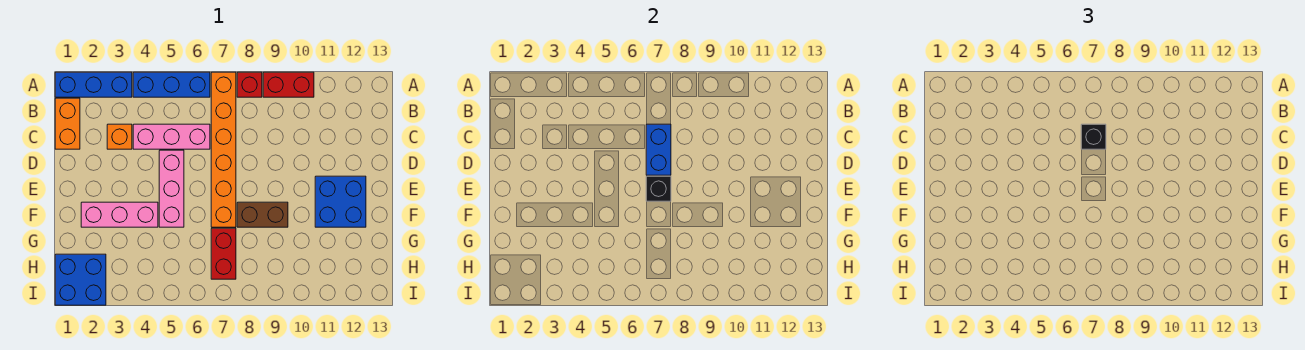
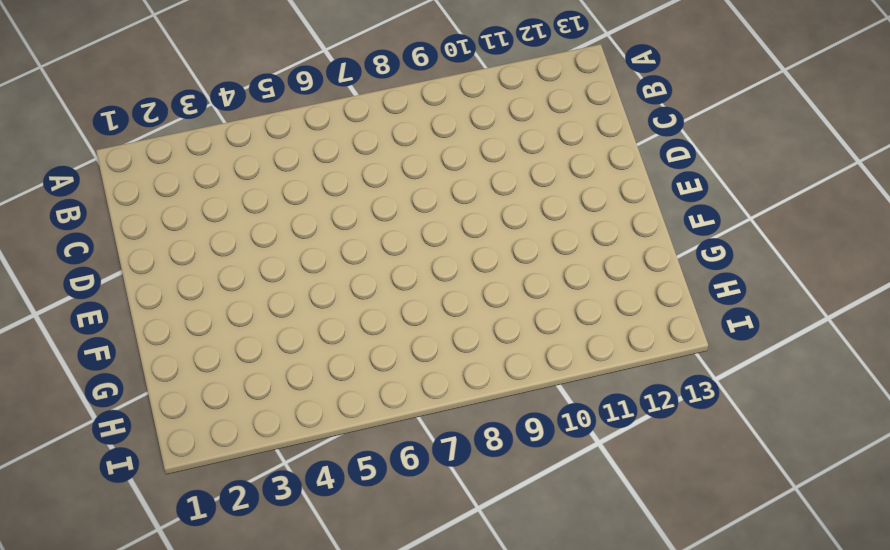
none -> blue brick A1:A3 level 1
none -> blue brick A4:A6 level 1
none -> orange brick A7:F7 level 1

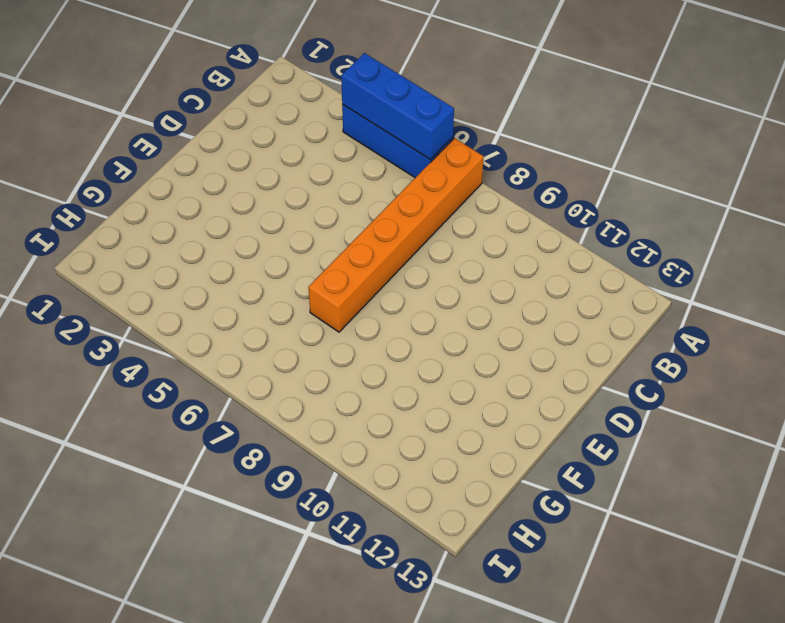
blue brick A4:A6 level 2 -> blue brick A1:A3 level 1
none -> red brick A8 level 1
none -> red brick A9:A10 level 1
none -> orange brick B1:C1 level 1

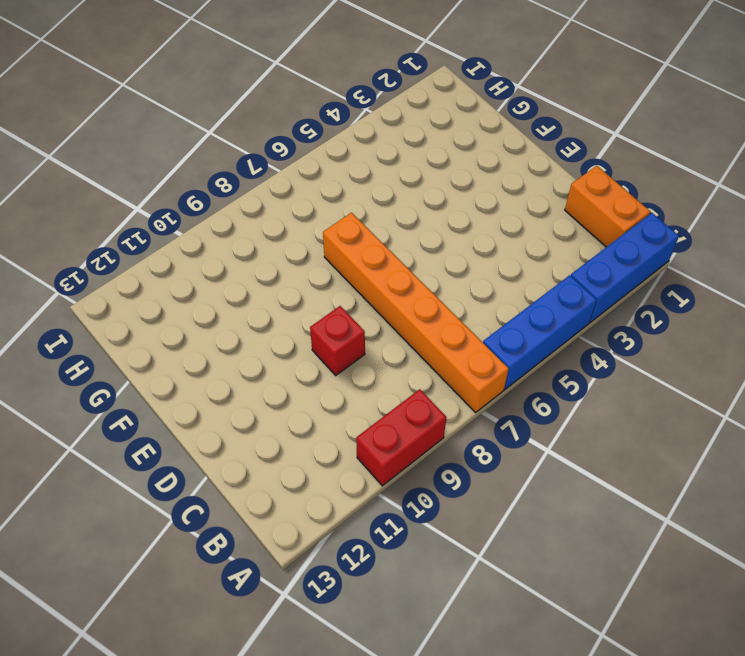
red brick D9 level 1 -> red brick A8 level 1
none -> orange brick C3 level 1
none -> pink brick C4:C6 level 1
none -> pink brick D5:F5 level 1

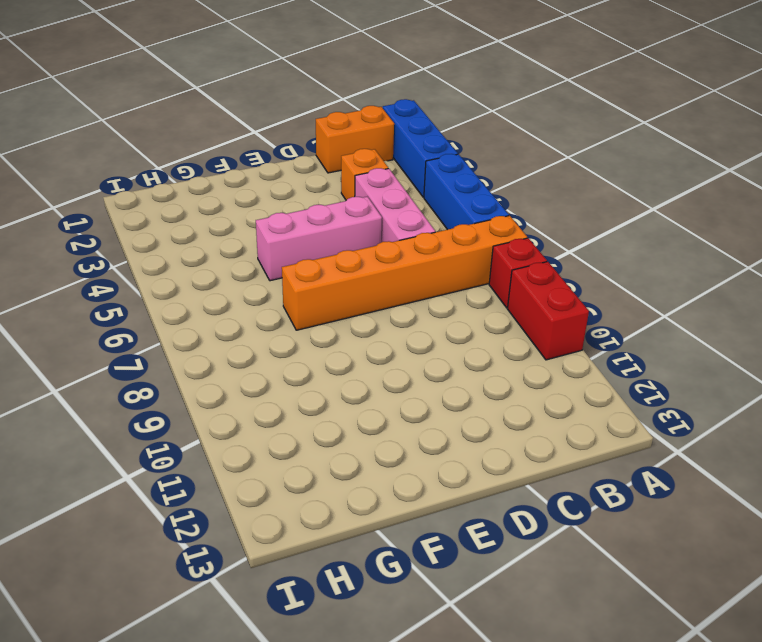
none -> blue brick E11:F12 level 1
none -> pink brick F2:F4 level 1
none -> brown brick F8:F9 level 1

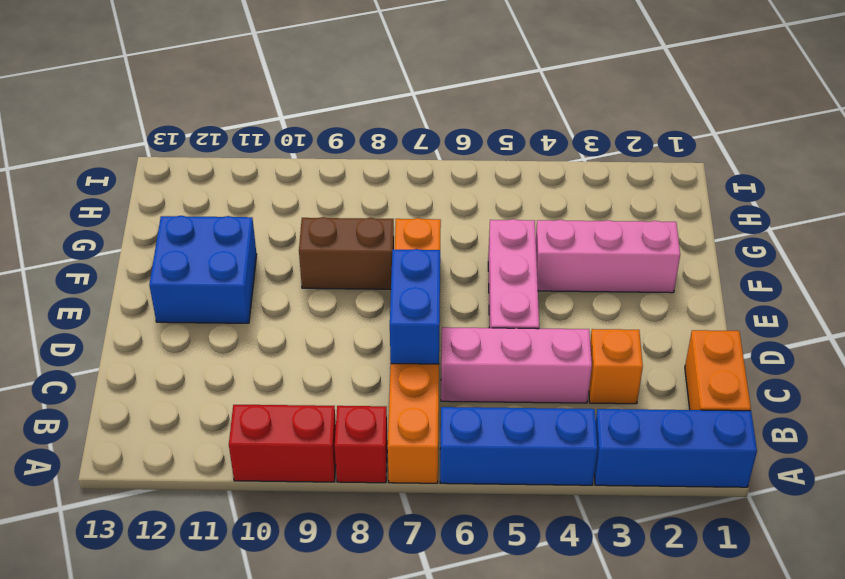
none -> red brick G7:H7 level 1
none -> blue brick H1:I2 level 1
none -> black brick E7 level 2

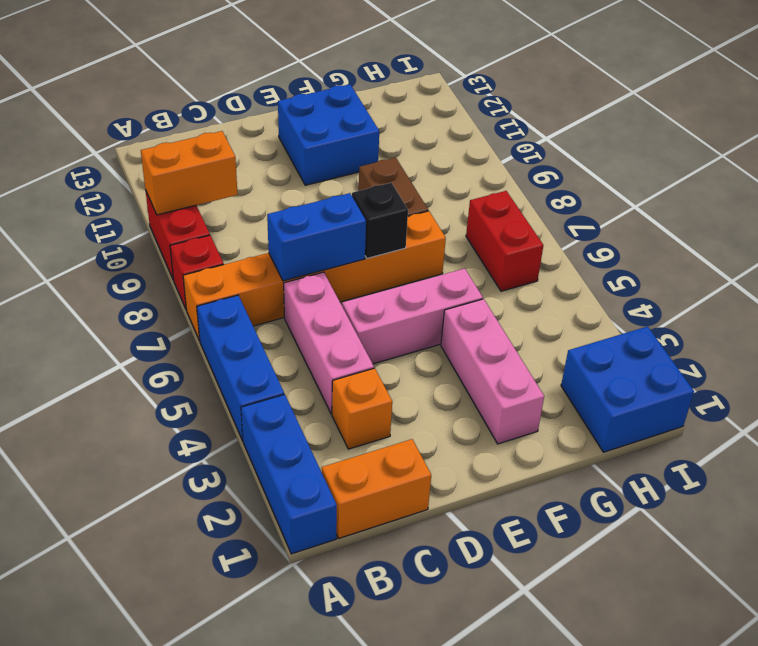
orange brick A10:B10 level 2 -> none
red brick H6:H7 level 1 -> red brick G7:H7 level 1
none -> black brick C7 level 3

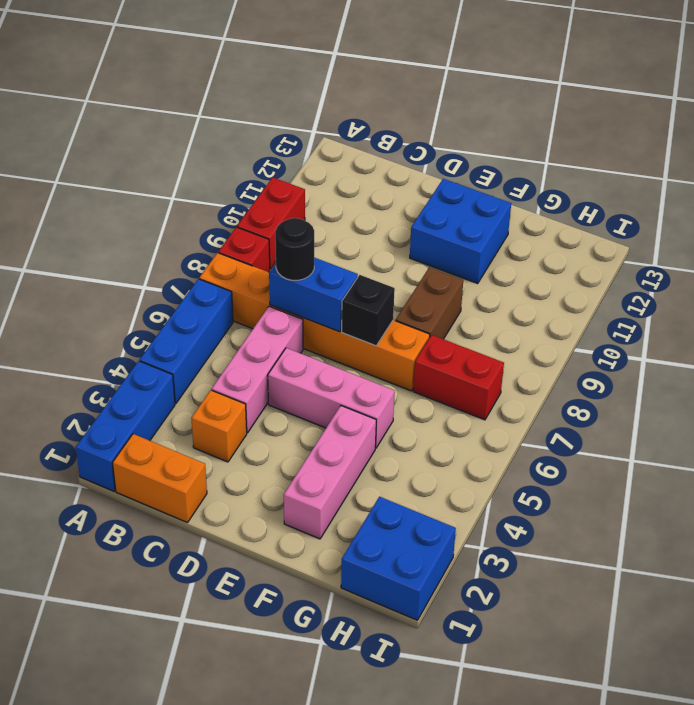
black round brick C7 level 3 -> black brick C7 level 3

